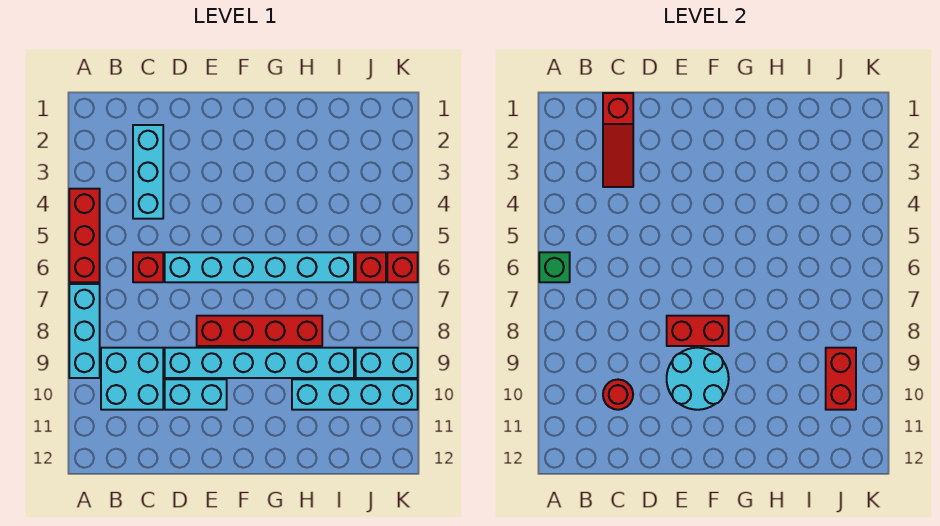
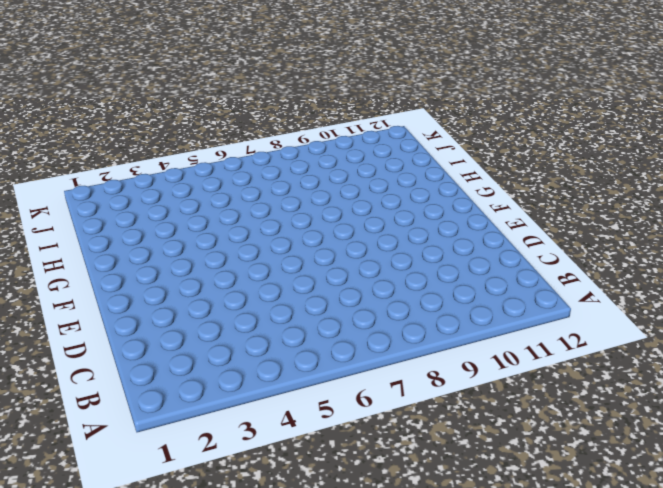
none -> red brick A4:A6 level 1
none -> cyan brick A7:A9 level 1
none -> cyan brick B9:C10 level 1

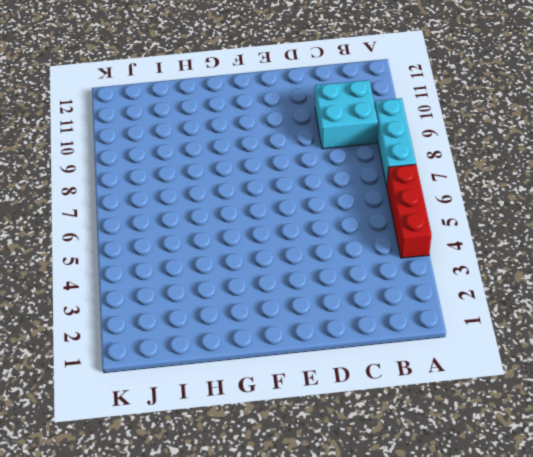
none -> cyan brick C2:C4 level 1
none -> red brick C6 level 1
none -> cyan brick D6:I6 level 1

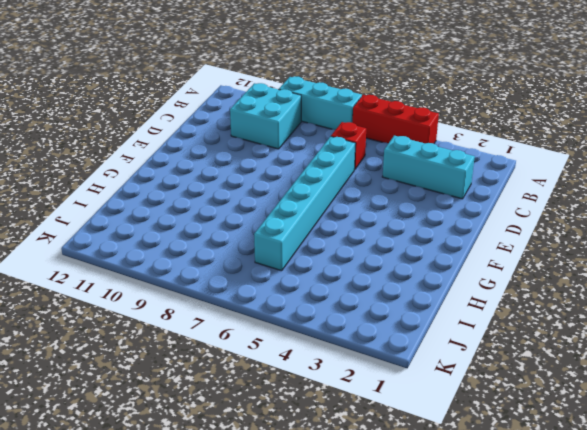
none -> cyan brick D9:I9 level 1
none -> cyan brick D10:E10 level 1
none -> red brick E8:H8 level 1

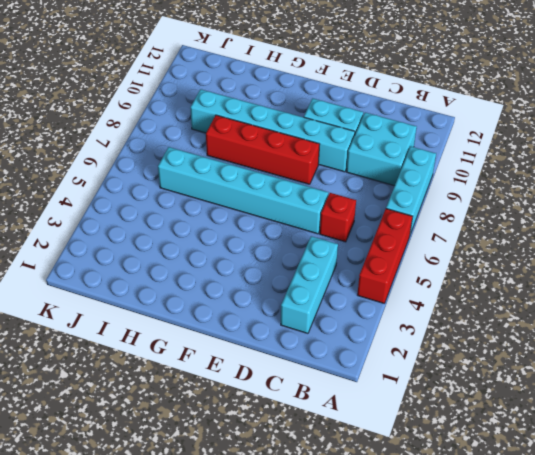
none -> cyan brick H10:K10 level 1
none -> red brick J6 level 1
none -> cyan brick J9:K9 level 1

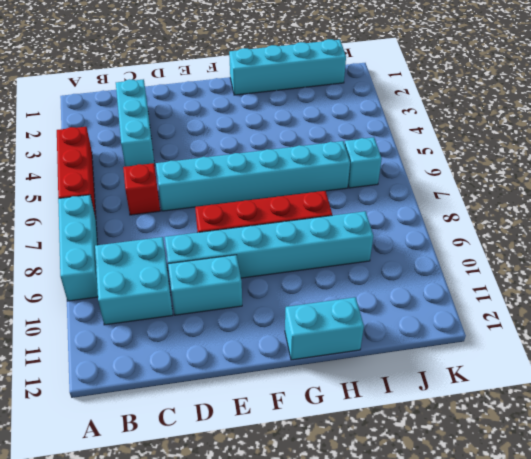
cyan brick G1:J1 level 1 -> cyan brick H10:K10 level 1
cyan brick G12:H12 level 1 -> cyan brick J9:K9 level 1
cyan brick J6 level 1 -> red brick J6 level 1
none -> red brick K6 level 1
none -> green brick A6 level 2
none -> red slope C1:C3 level 2 top 1

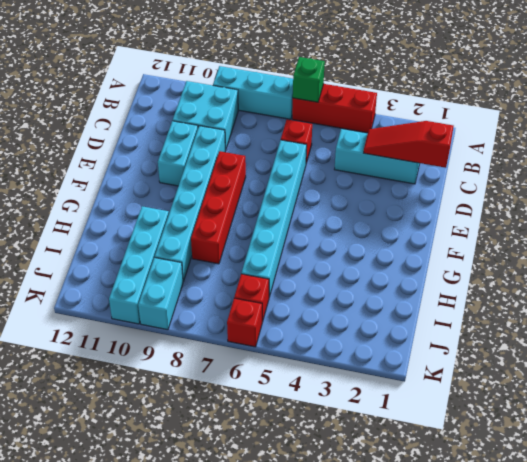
none -> red round brick C10 level 2
none -> red brick E8:F8 level 2
none -> cyan round brick E9:F10 level 2

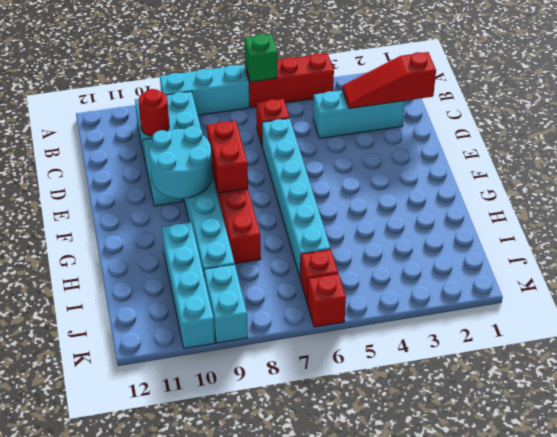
none -> red brick J9:J10 level 2

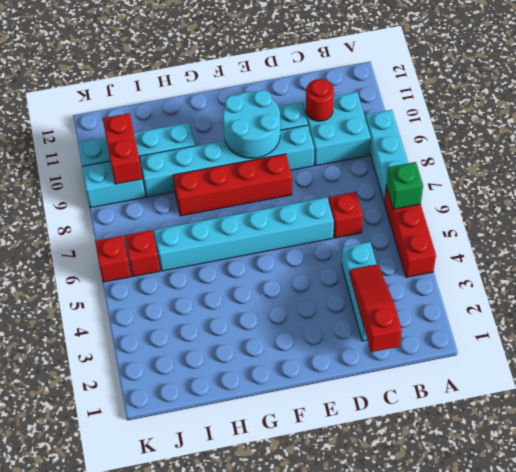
none -> red brick E8:F8 level 2

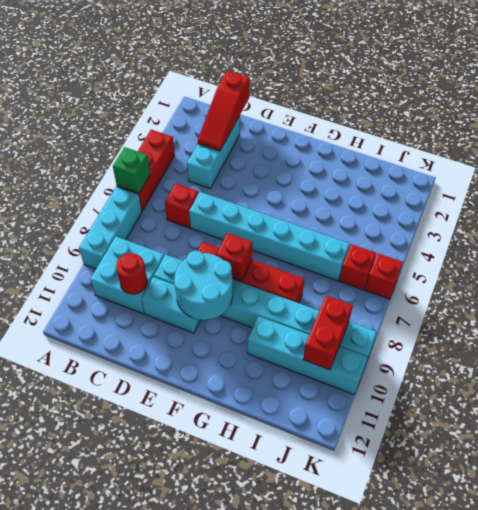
red brick F8 level 2 -> red brick E8:F8 level 2

